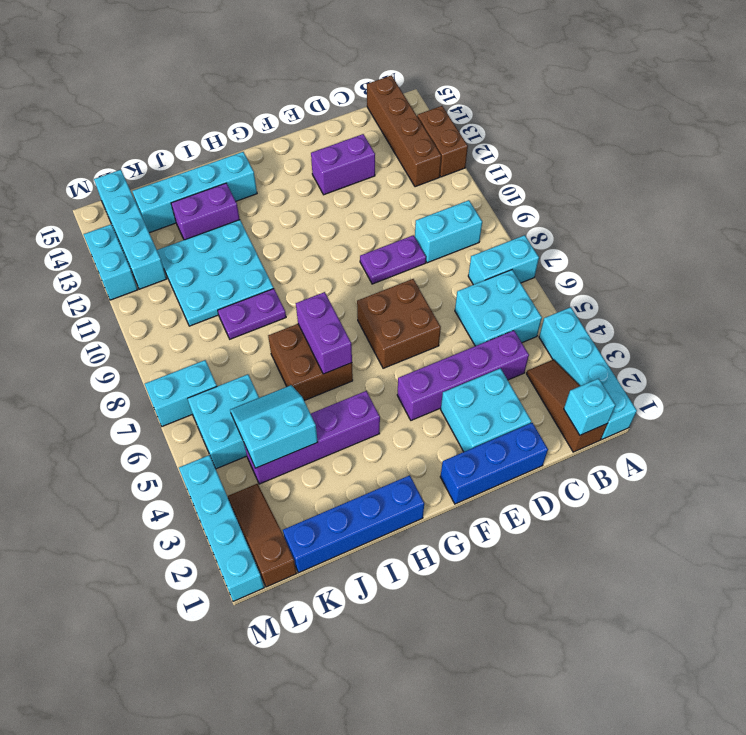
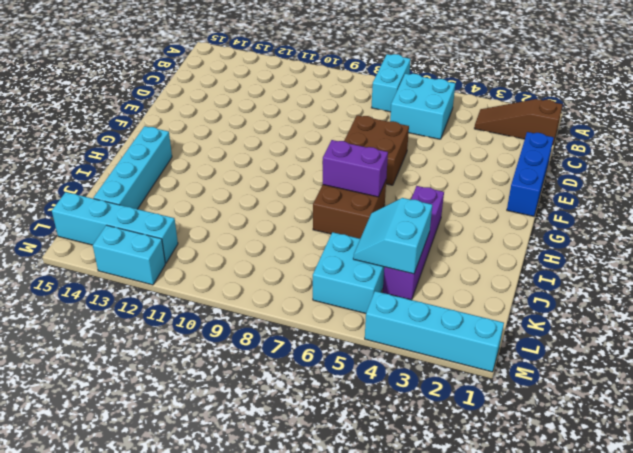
none -> cyan brick A1:A4 level 1
none -> brown brick A12:A13 level 1
none -> cyan brick B9:C9 level 1

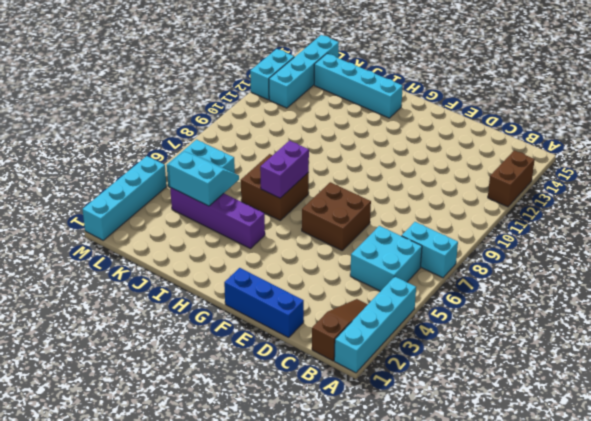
none -> cyan brick B9:C9 level 1
none -> brown brick B12:B15 level 1
none -> purple brick C4:F4 level 1

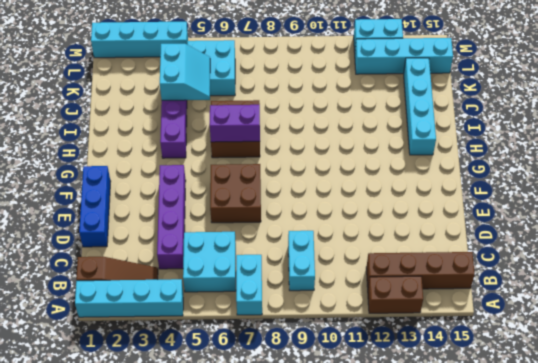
none -> cyan brick D2:E3 level 1
none -> purple plate D9:E9 level 1
none -> purple brick D13:E13 level 1

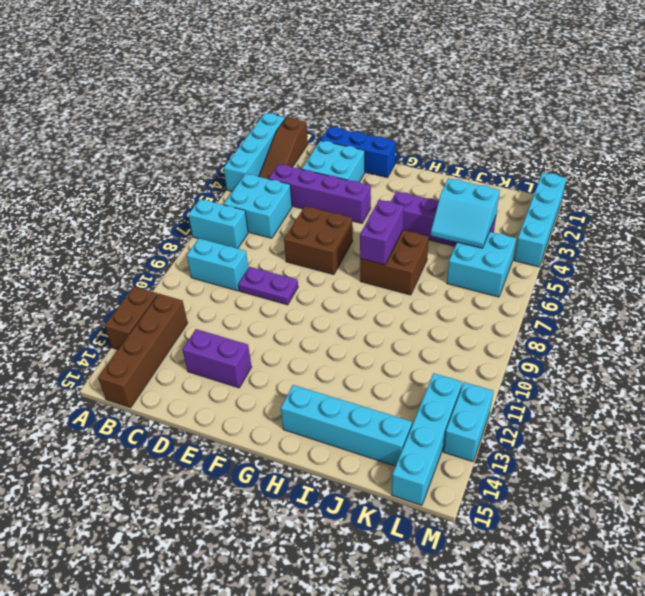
none -> blue brick H1:K1 level 1
none -> purple plate I9:J9 level 1
none -> cyan plate I10:K12 level 1

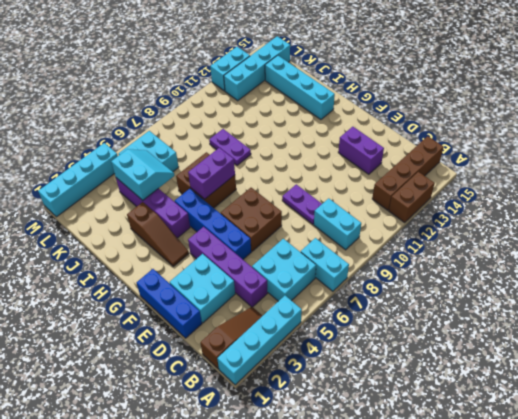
blue brick E5:H5 level 1 -> blue brick H1:K1 level 1
brown slope G3:I3 level 1 top I -> brown slope L1:L3 level 1 top 1
none -> cyan plate I10:K12 level 1
none -> purple brick I13:J13 level 1
none -> cyan brick L7:M7 level 1

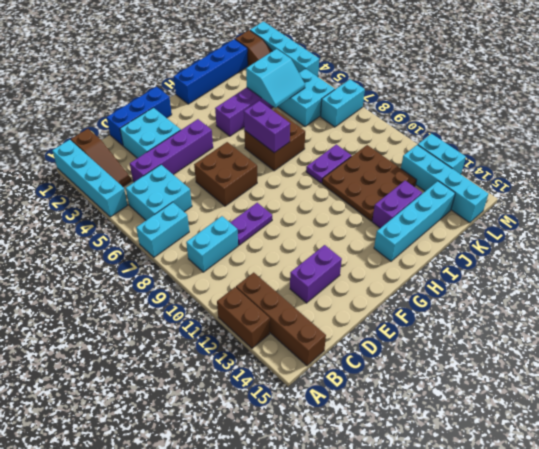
brown plate I10:K12 level 1 -> cyan plate I10:K12 level 1
none -> cyan brick B1 level 2

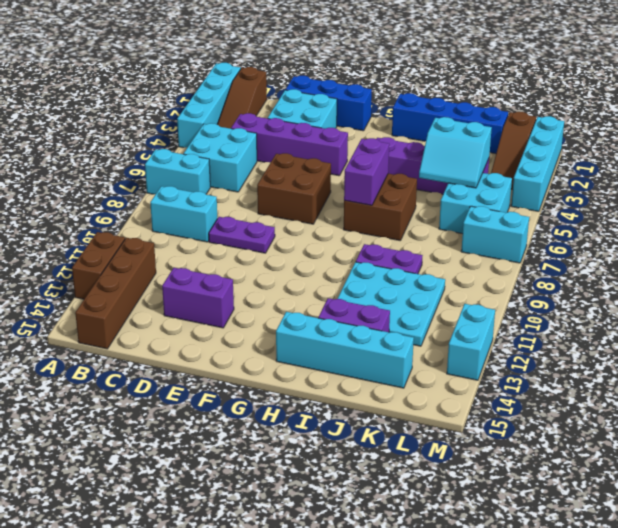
none -> cyan brick L12:L15 level 1
none -> cyan brick B1 level 2

